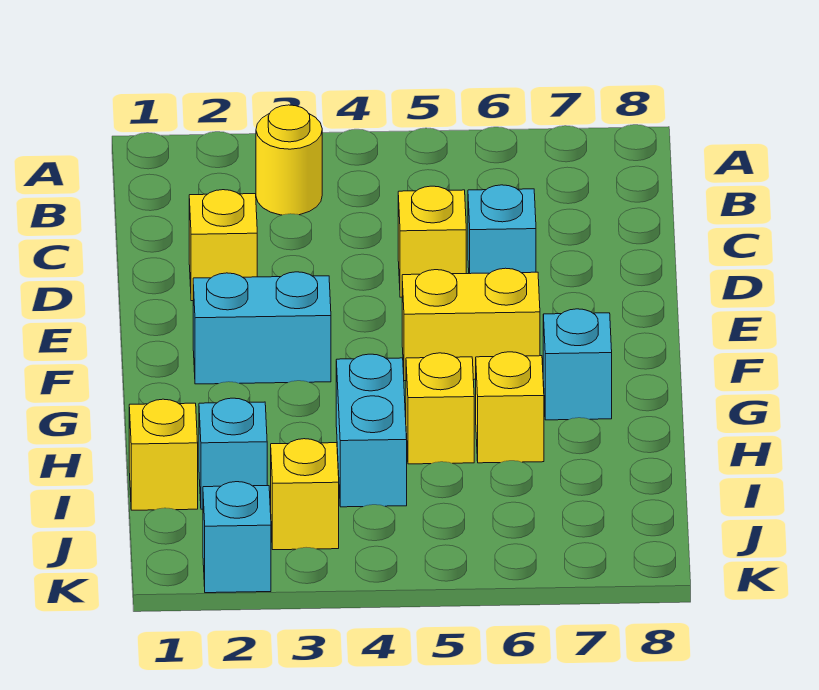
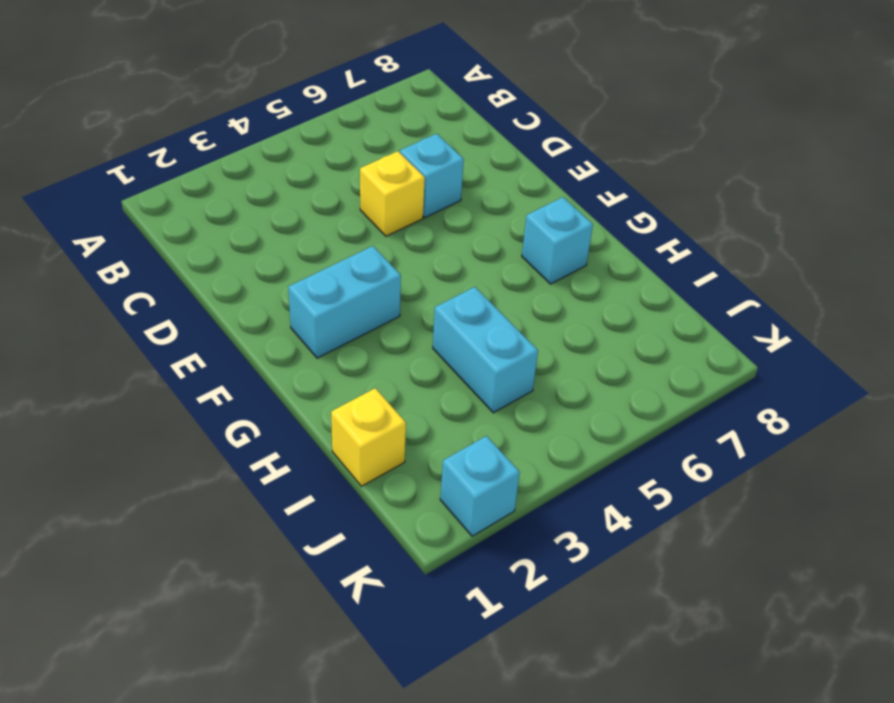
none -> yellow round brick B3 level 1
none -> yellow brick D2 level 1
none -> yellow brick F5:F6 level 1

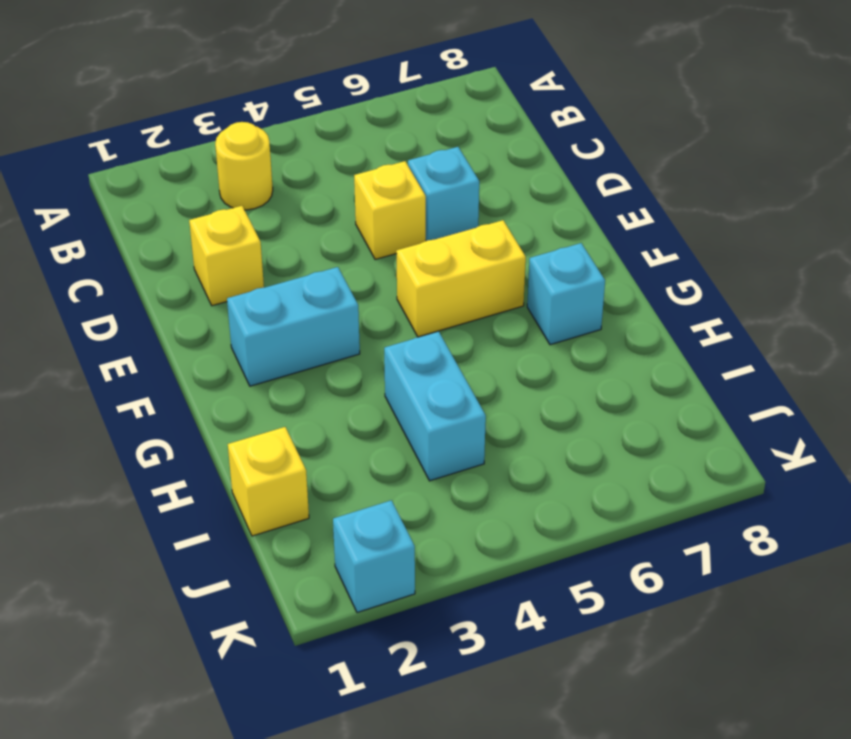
none -> yellow brick H5 level 1
none -> yellow brick H6 level 1
none -> cyan brick I2 level 1

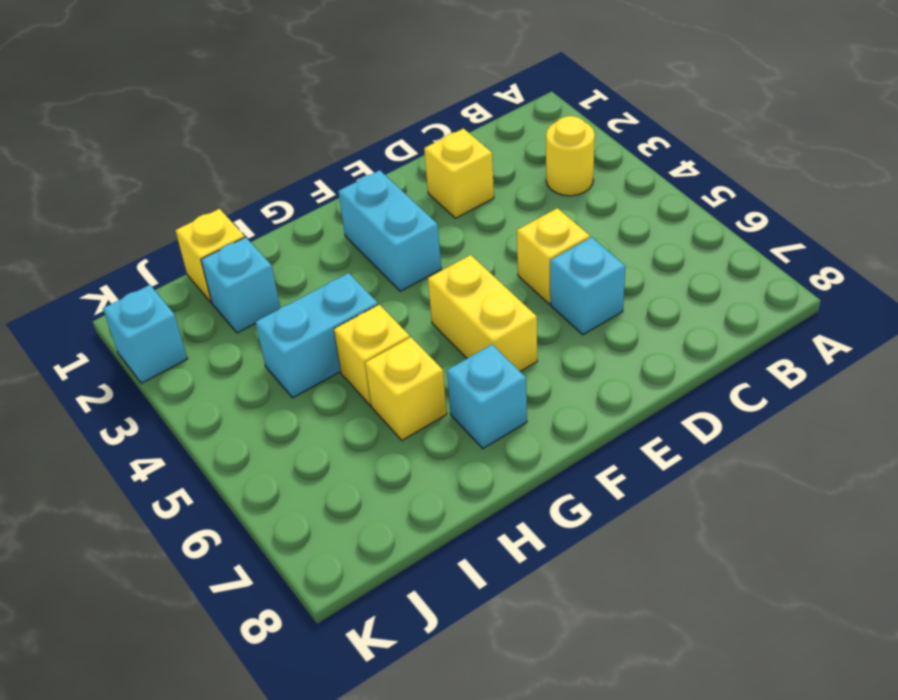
none -> yellow brick J3 level 1

